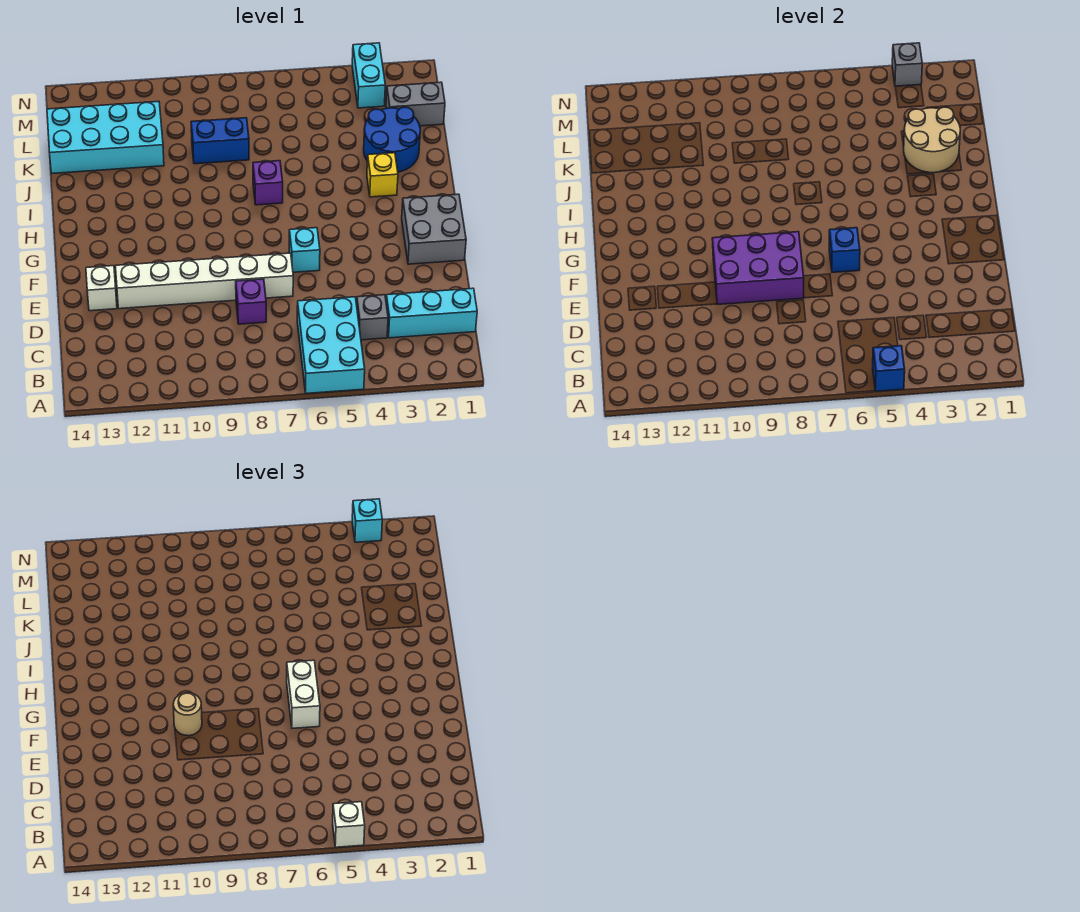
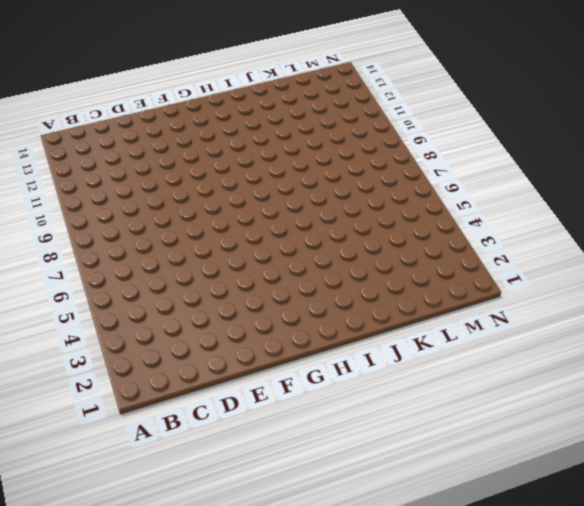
none -> cyan brick A5:C6 level 1
none -> cyan brick C1:C3 level 1
none -> grey brick C4 level 1

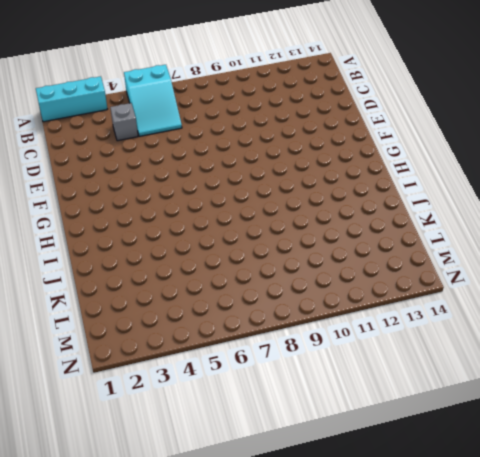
cyan brick A1:A3 level 1 -> cyan brick C1:C3 level 1
cyan slope A5:C6 level 1 top A -> cyan brick A5:C6 level 1
none -> purple brick D8 level 1
none -> white brick E7:E12 level 1
none -> white brick E13 level 1

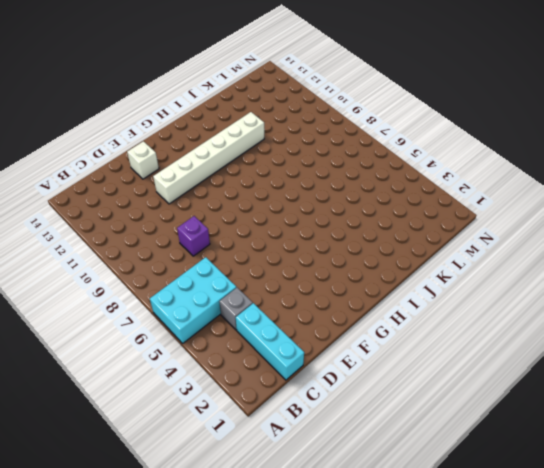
white brick E11:J11 level 1 -> white brick E7:E12 level 1
none -> grey brick F1:G2 level 1
none -> cyan brick F6 level 1
none -> yellow brick I3 level 1

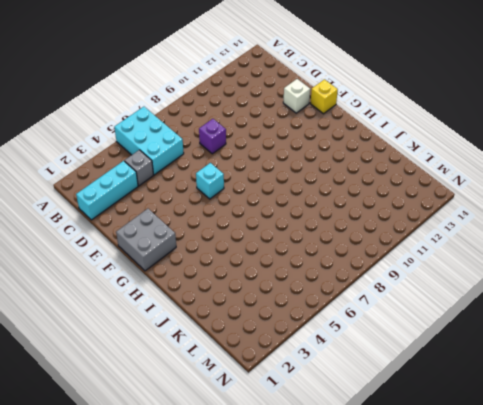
yellow brick F14 level 1 -> yellow brick I3 level 1
none -> white brick E7:E12 level 1
none -> purple brick I7 level 1
none -> blue round brick J2:K3 level 1

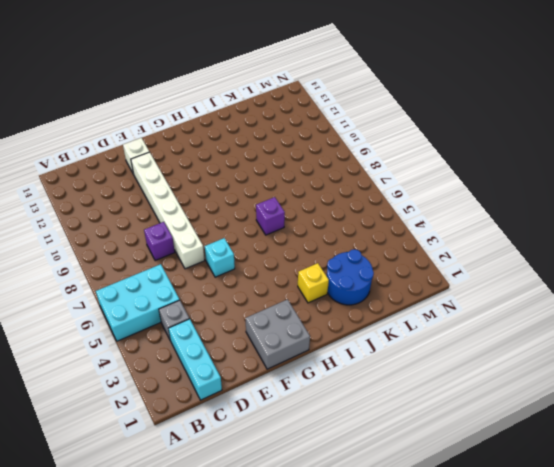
none -> blue brick K8:K9 level 1
none -> cyan brick K11:L14 level 1
none -> grey brick L1:L2 level 1

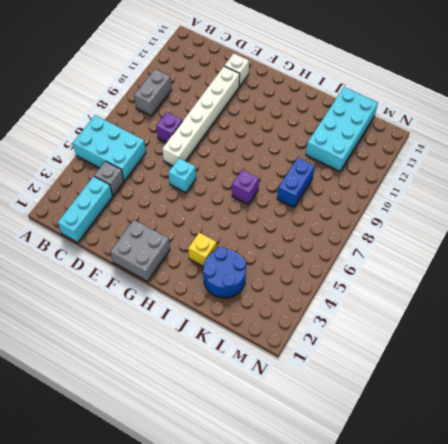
grey brick B9:B10 level 1 -> grey brick L1:L2 level 1
none -> cyan brick M3:N3 level 1
none -> blue brick A5 level 2
none -> purple brick E8:F10 level 2

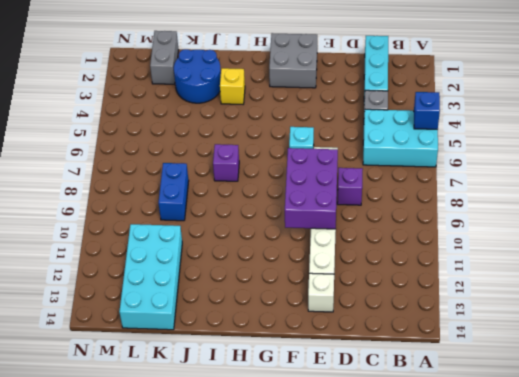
none -> cyan brick M3:N3 level 1
none -> blue brick F6 level 2
none -> tan round brick J2:K3 level 2

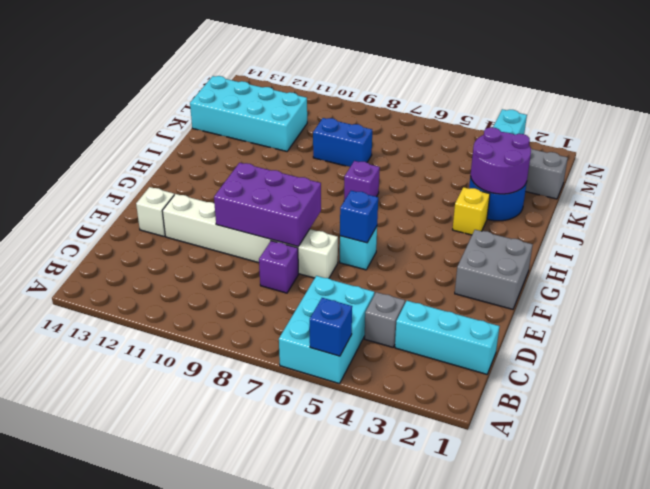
purple round brick J2:K3 level 2 -> tan round brick J2:K3 level 2
none -> grey brick N3 level 2
none -> white brick A5 level 3
none -> white brick F6:G6 level 3

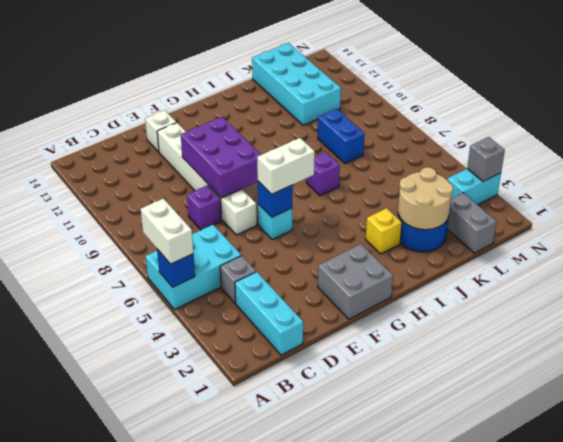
white brick A5:A6 level 3 -> white brick A5 level 3
none -> tan round brick F10 level 3
none -> cyan brick N3 level 3

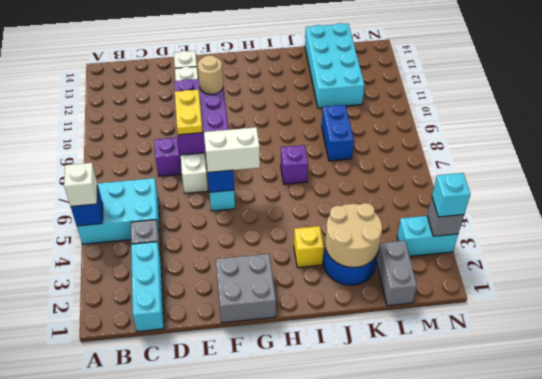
yellow plate E8:E9 level 3 -> none

